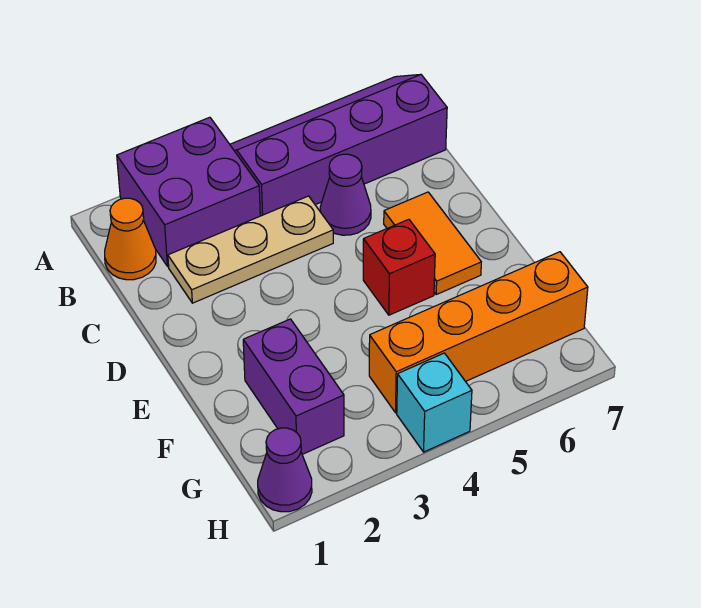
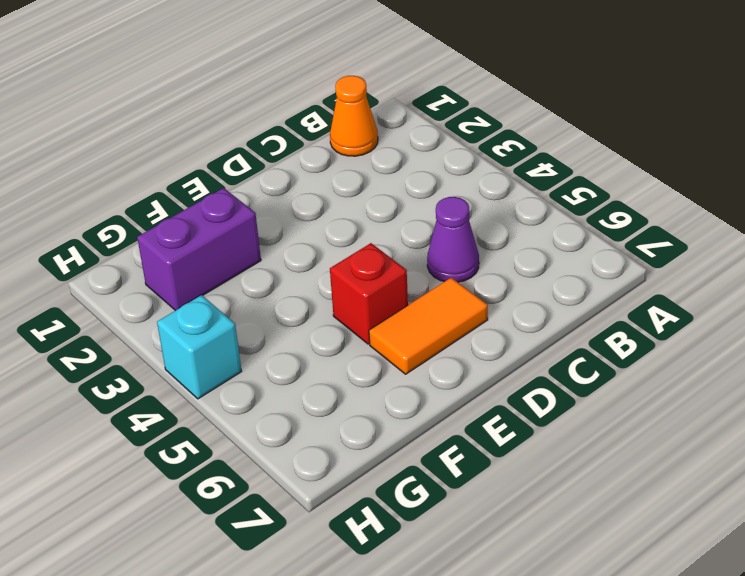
none -> purple brick A2:B3 level 1
none -> purple slope A4:B7 level 1 top B

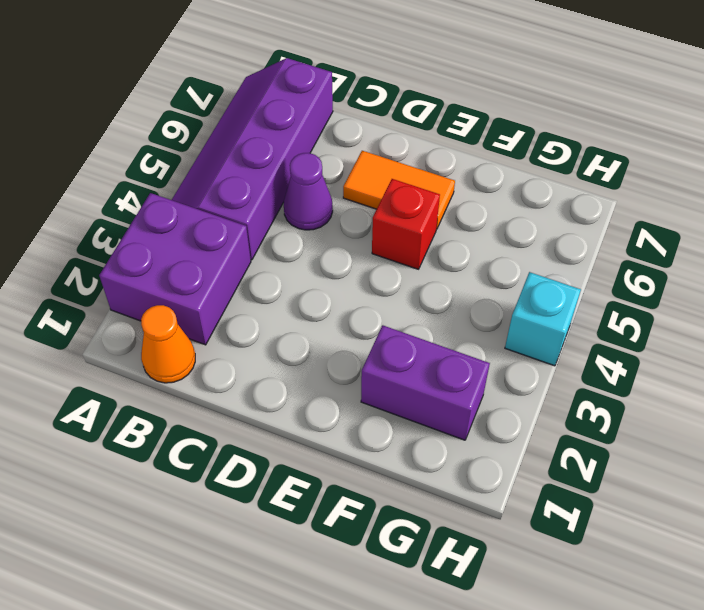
none -> tan plate C2:C4 level 1
none -> orange brick G4:G7 level 1

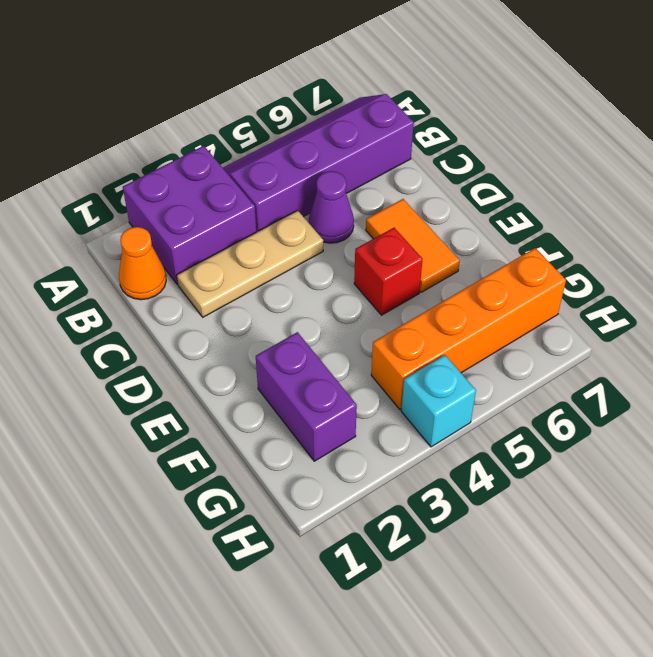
none -> purple cone H1 level 1

